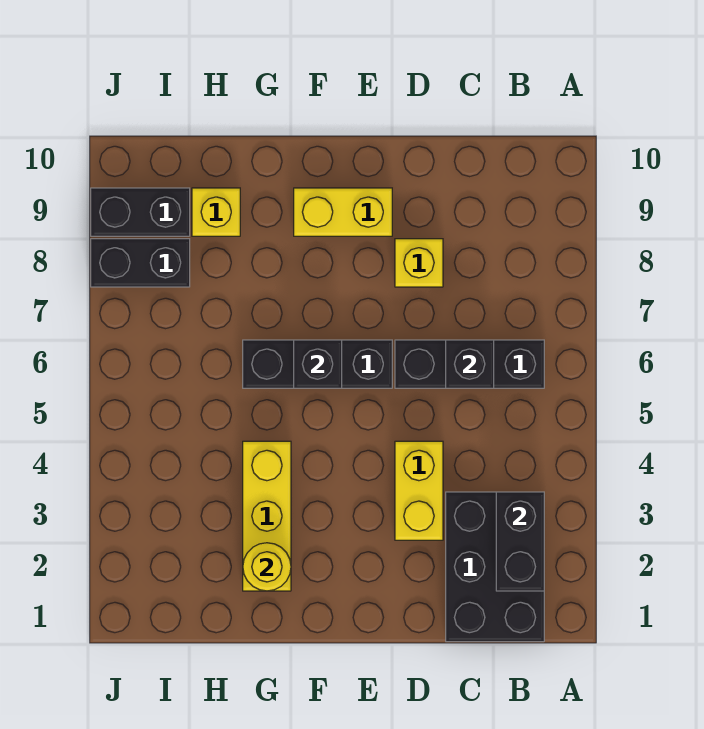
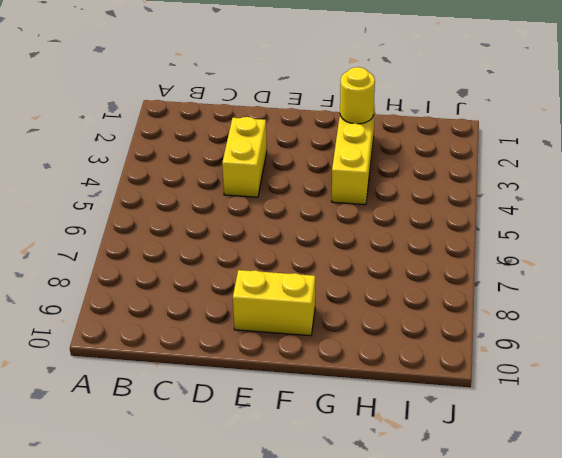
none -> black brick B1:C3 level 1
none -> black brick B6:D6 level 1
none -> yellow brick D8 level 1

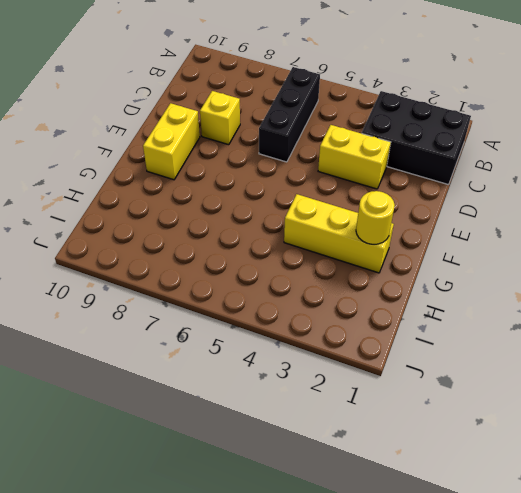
none -> black brick E6:G6 level 1
none -> yellow brick H9 level 1
none -> black brick I8:J8 level 1

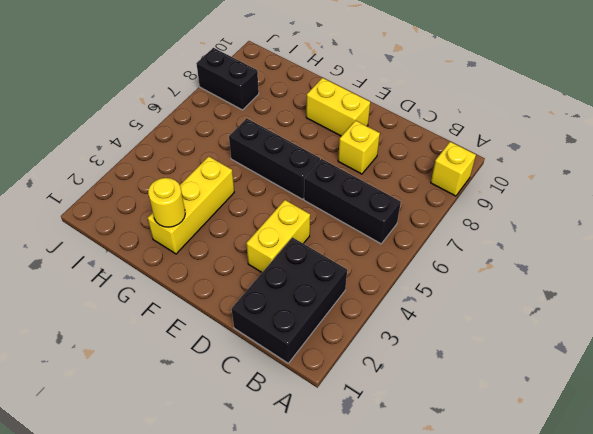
yellow brick A9 level 1 -> yellow brick H9 level 1
none -> black brick I9:J9 level 1
none -> black brick B2:B3 level 2
none -> black brick C6 level 2

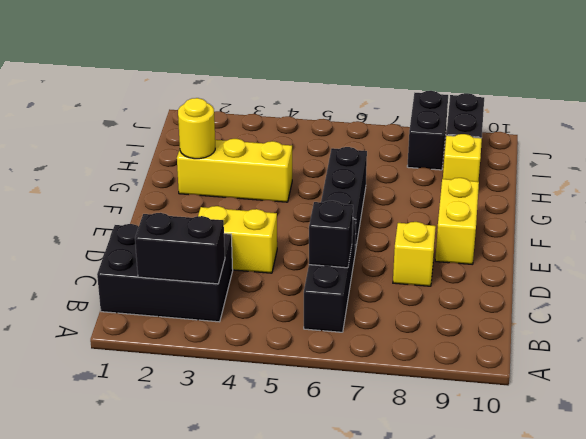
none -> black brick F6 level 2

